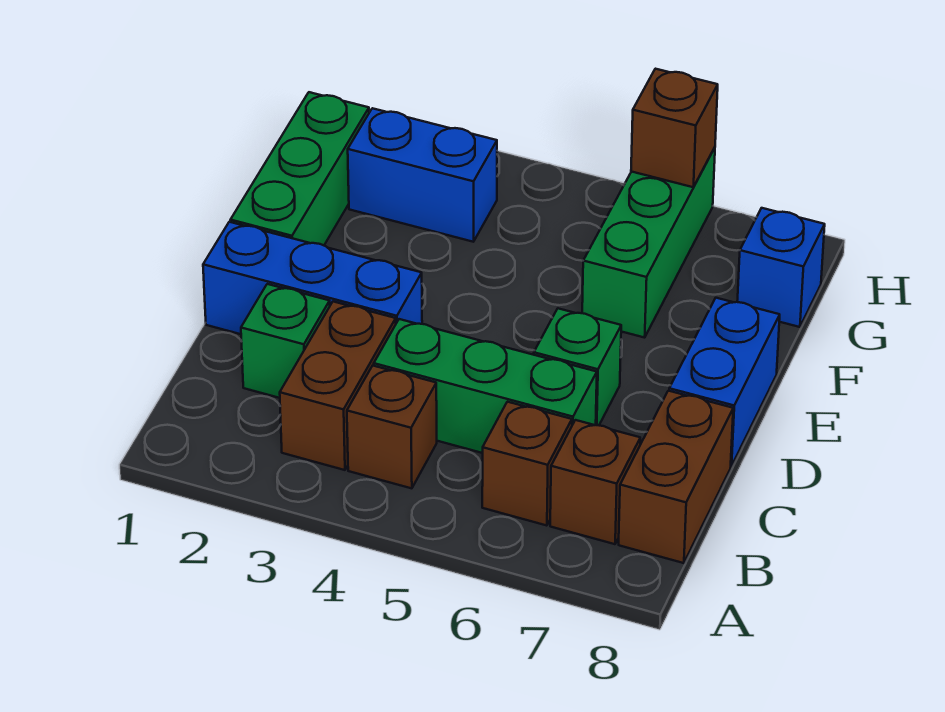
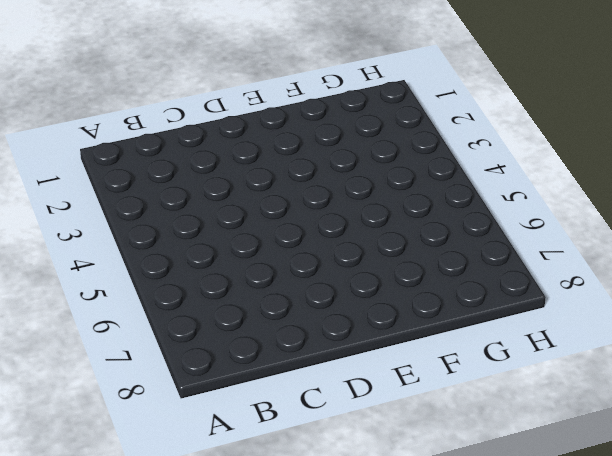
none -> brown brick B3:C3 level 1
none -> brown brick B4 level 1
none -> brown brick B6 level 1

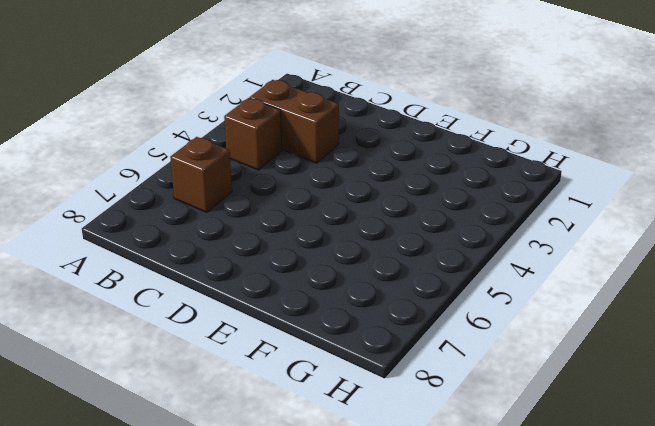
none -> brown brick B7 level 1
none -> brown brick B8:C8 level 1
none -> green brick C2 level 1

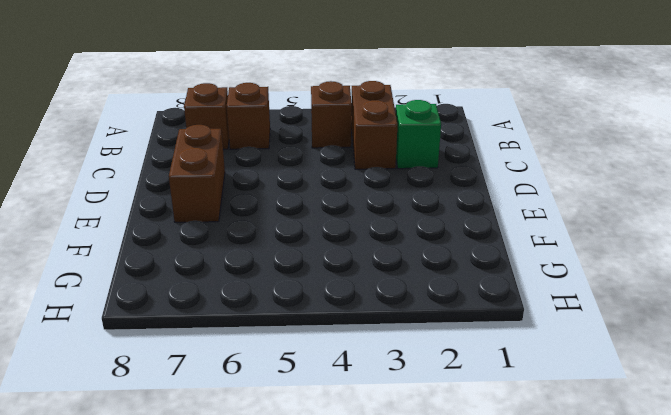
brown brick D7:E7 level 1 -> brown brick B8:C8 level 1
none -> green brick C4:C6 level 1
none -> blue brick D1:D3 level 1
none -> green brick D6 level 1

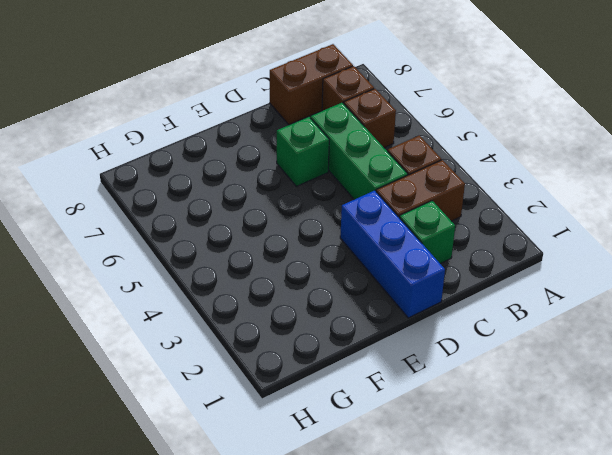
none -> blue brick D8:E8 level 1
none -> green brick E1:G1 level 1
none -> green brick F6:H6 level 1

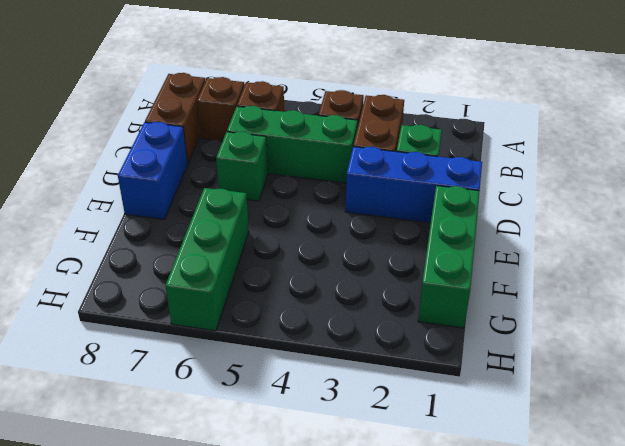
none -> blue brick G2:G3 level 1
none -> blue brick G8 level 1
none -> brown brick H6 level 2

